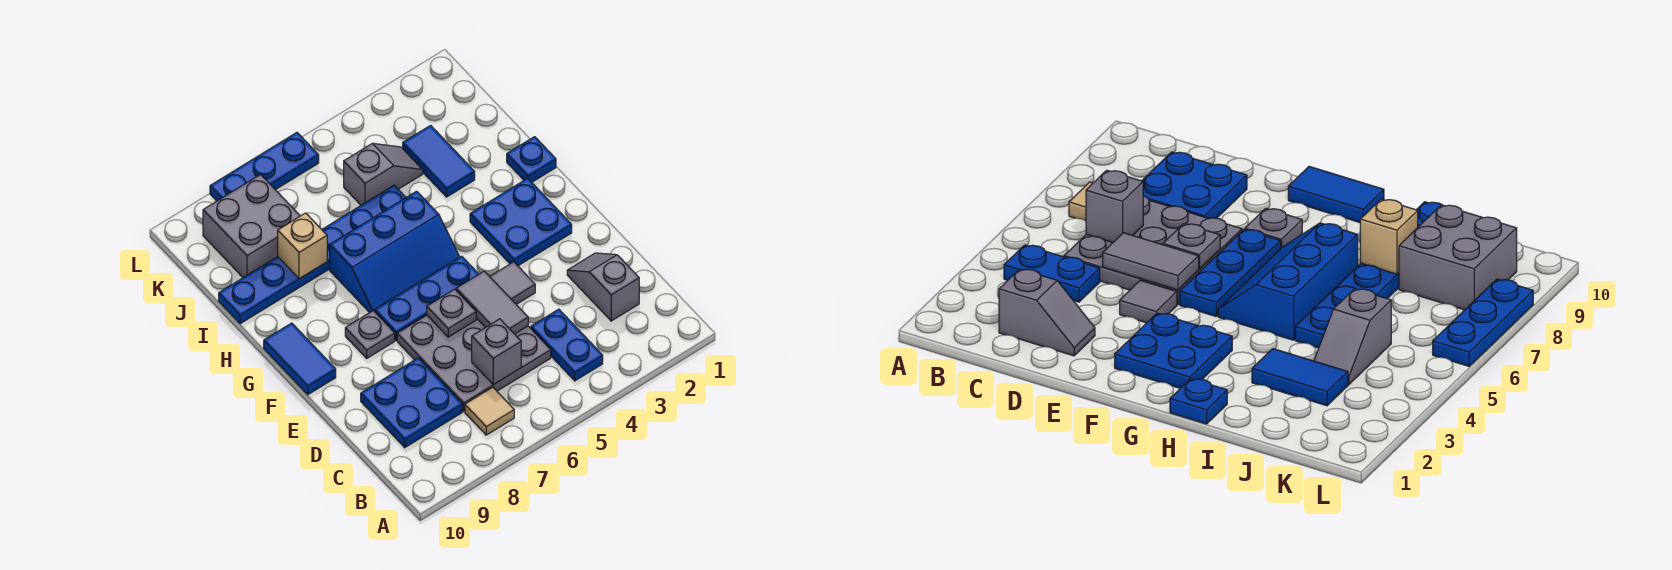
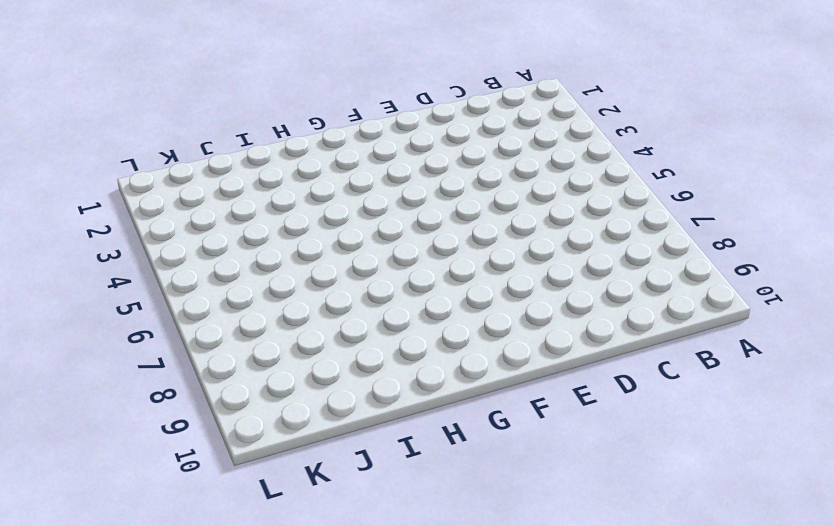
none -> blue plate B4:C4 level 1
none -> tan tile B7 level 1
none -> grey slope C2:D2 level 1 top C

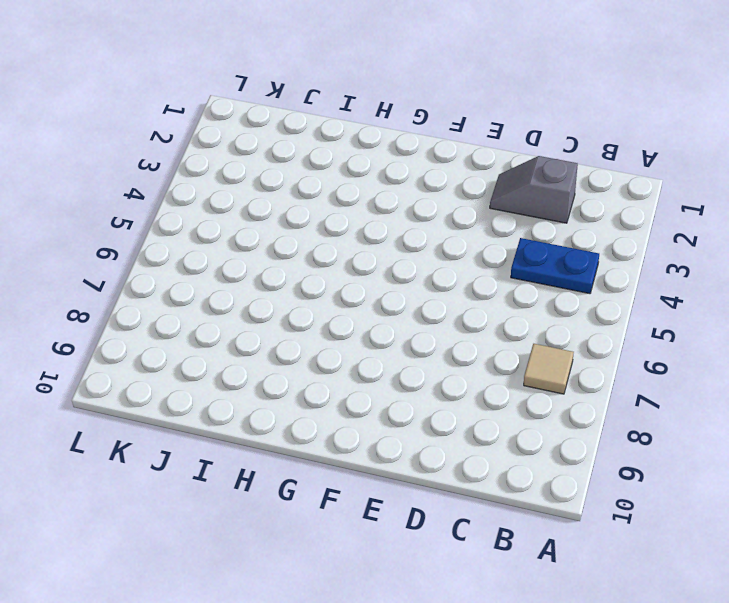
none -> grey plate C5:E7 level 1
none -> blue plate C8:D9 level 1
none -> grey tile E4 level 1

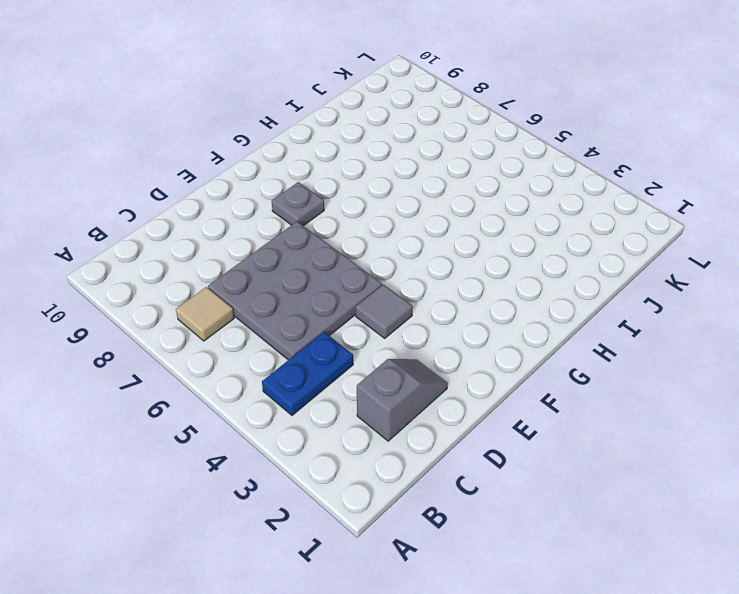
none -> blue plate C8:D9 level 1
none -> blue plate F2:G3 level 1
none -> blue plate F5:F7 level 1

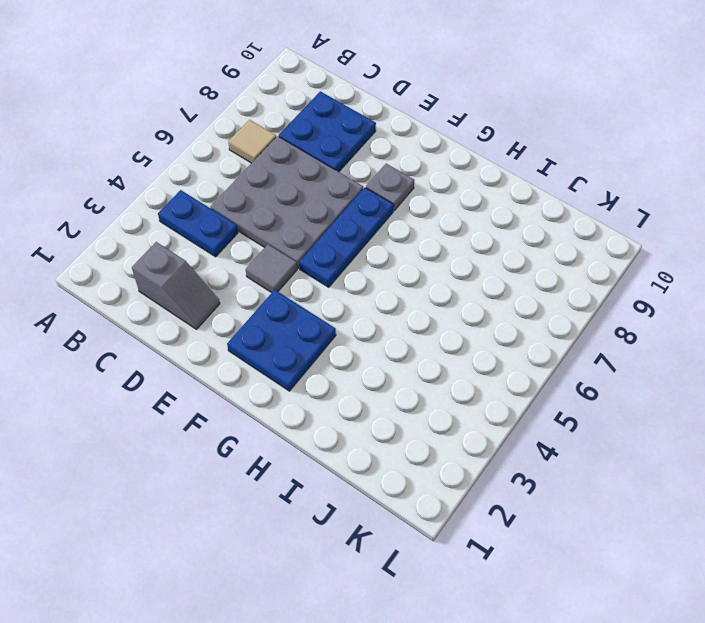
none -> blue tile F10:G10 level 1
none -> blue slope G5:H7 level 1 top H
none -> blue plate H1 level 1

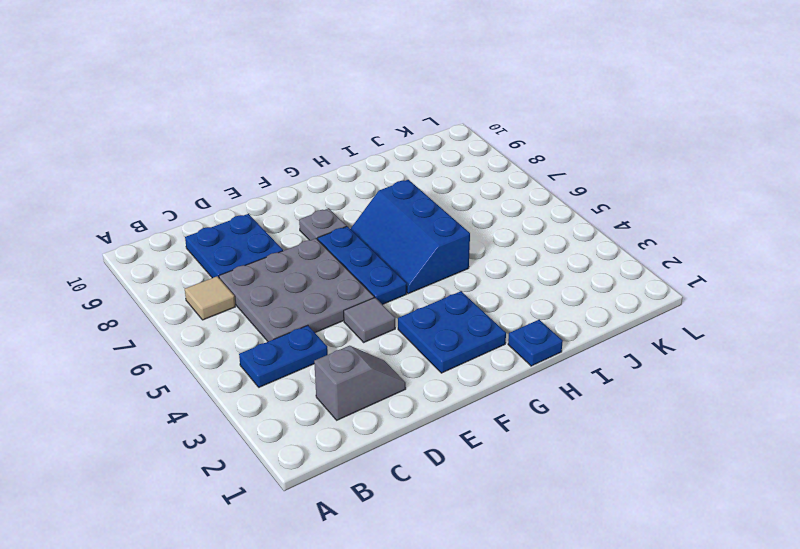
none -> blue tile F10:G10 level 1
none -> blue tile I3:J3 level 1
none -> blue plate I5:I10 level 1

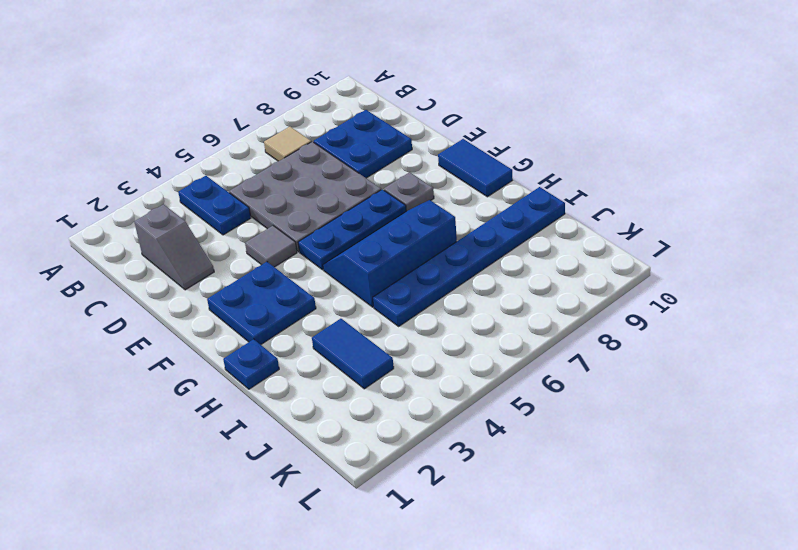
none -> grey slope J4:J5 level 1 top 5
none -> grey brick J8:K9 level 1
none -> blue plate L6:L8 level 1

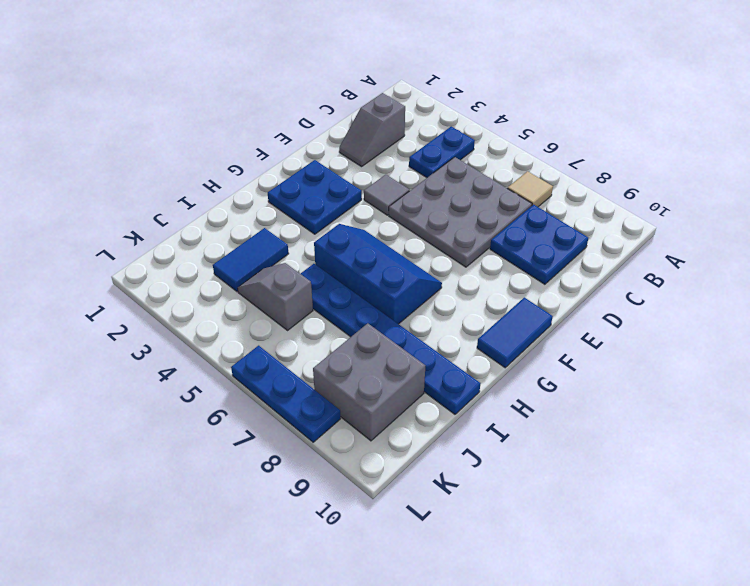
none -> blue plate F5:F7 level 1
none -> grey plate F8 level 1
none -> blue plate H1 level 1

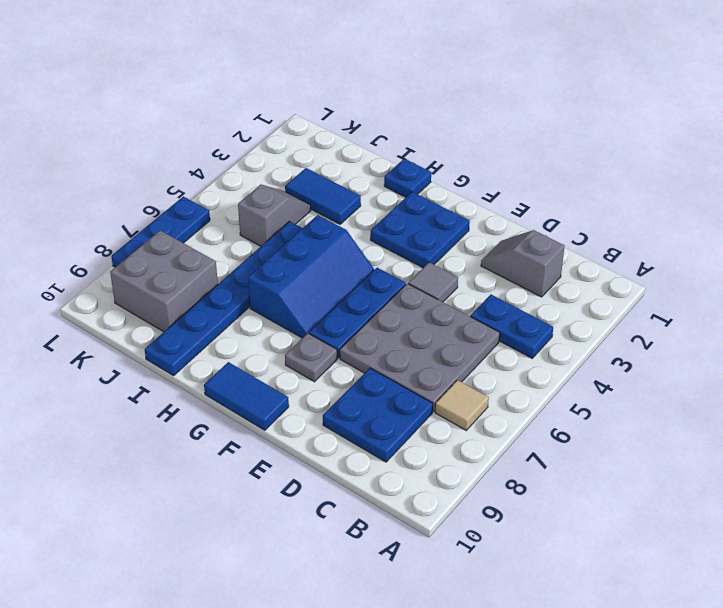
none -> grey brick C6 level 2
none -> grey tile D5:E5 level 2
none -> grey plate E6 level 2

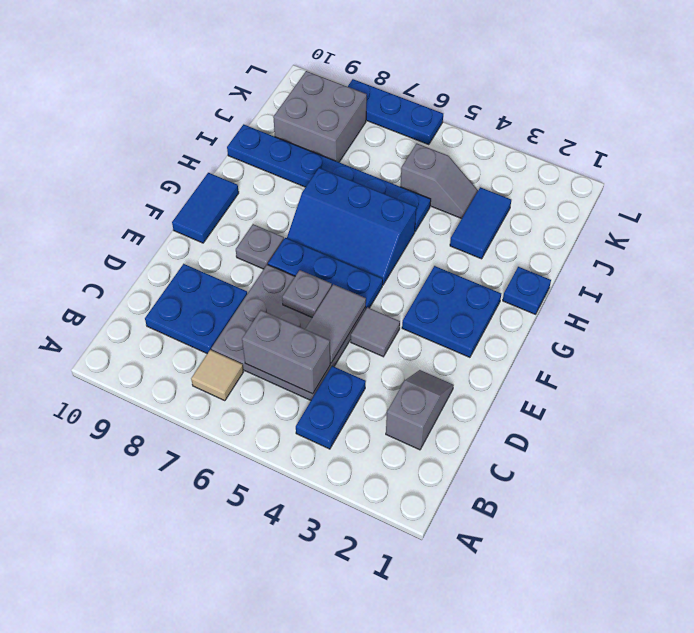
grey brick C5:C6 level 2 -> grey brick C6 level 2
none -> tan brick I8 level 2

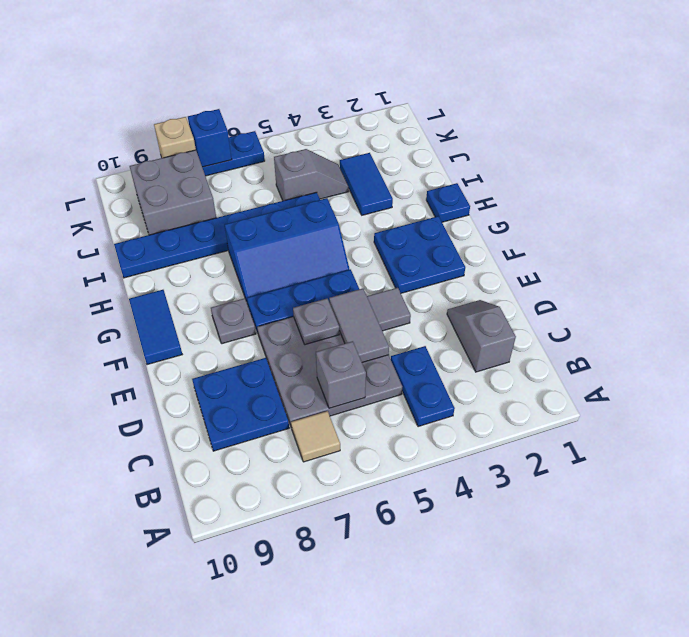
blue brick L7 level 2 -> none
tan brick L8 level 2 -> tan brick I8 level 2

